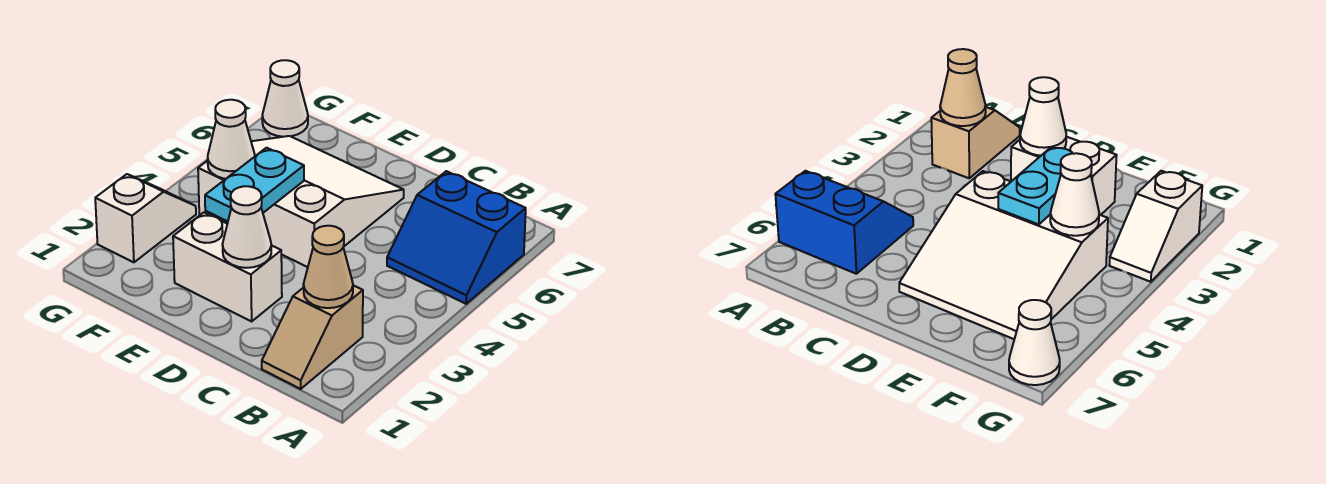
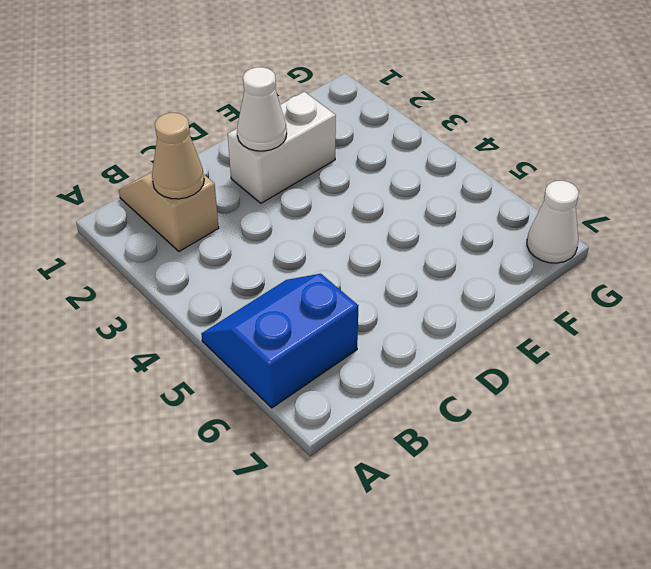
none -> white slope D4:F6 level 1 top 4
none -> white slope G2:G3 level 1 top 2

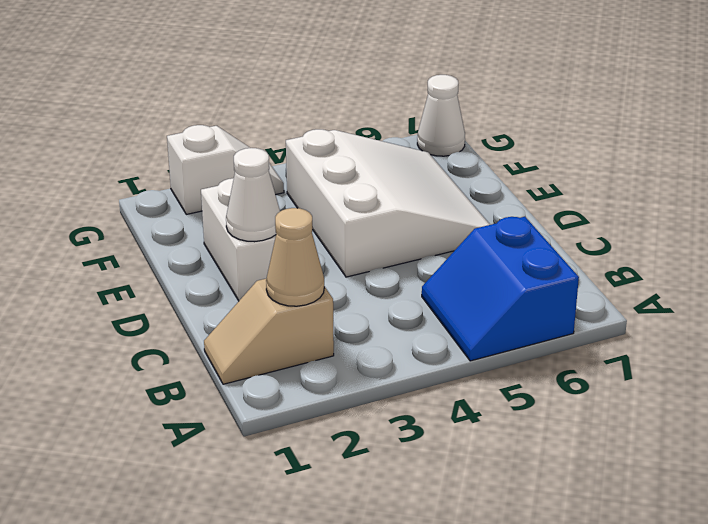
none -> cyan plate E3:E4 level 2
none -> white cone F4 level 2

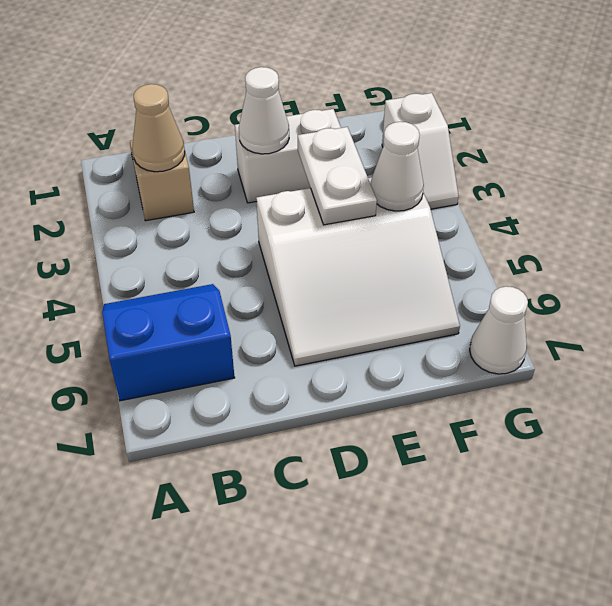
white plate E3:E4 level 2 -> cyan plate E3:E4 level 2

